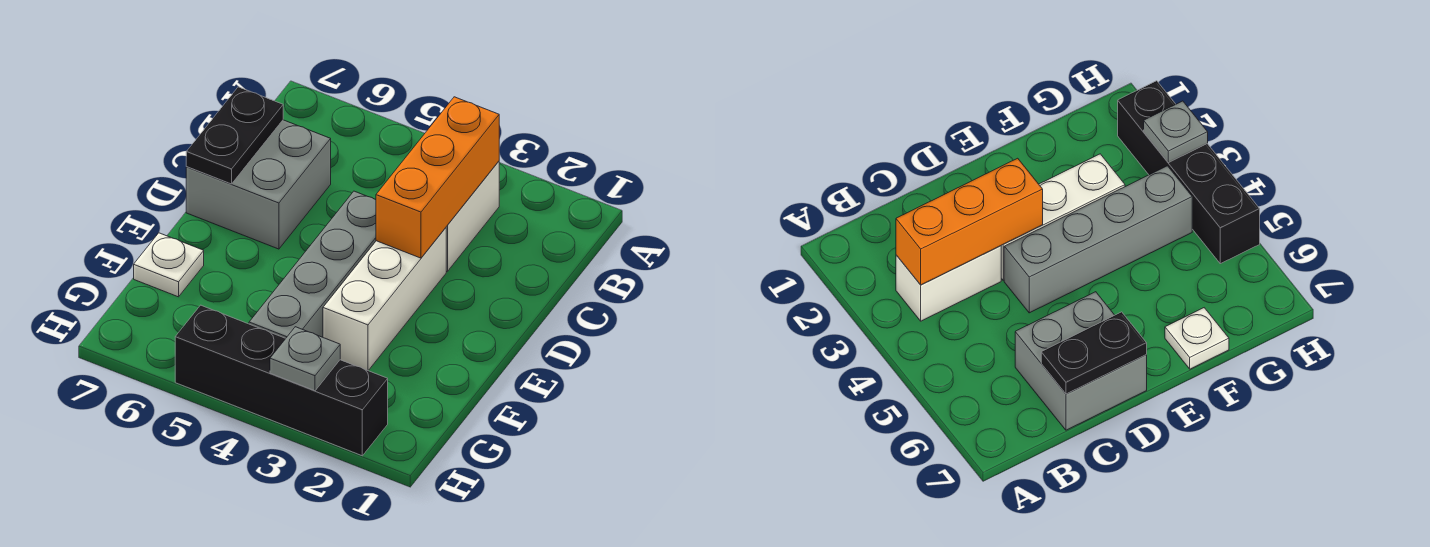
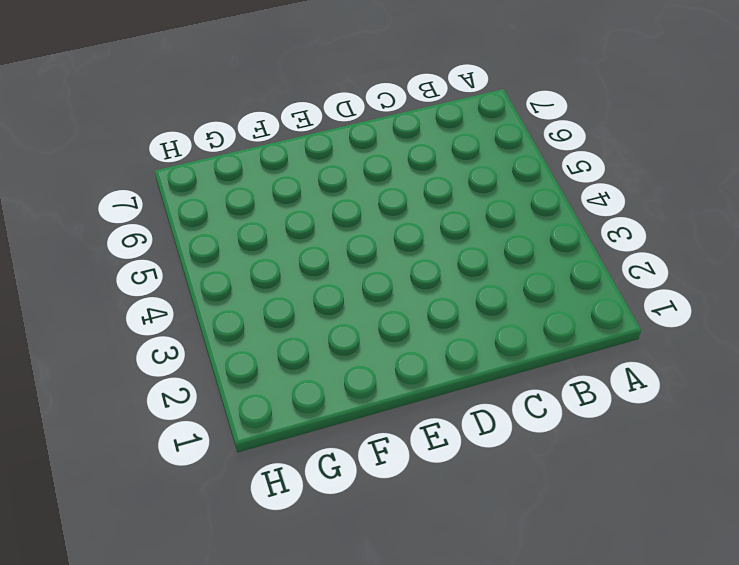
none -> white brick B3:C3 level 1
none -> grey brick C6:D7 level 1

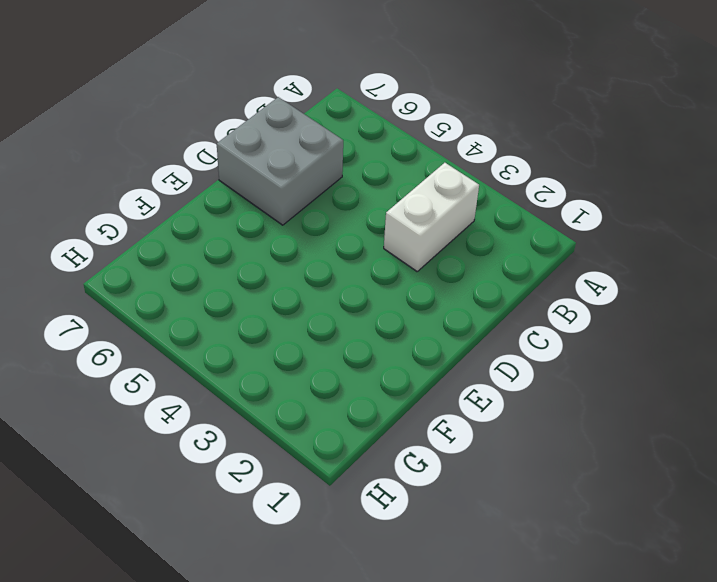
none -> white brick D3:F3 level 1
none -> grey brick D4:G4 level 1

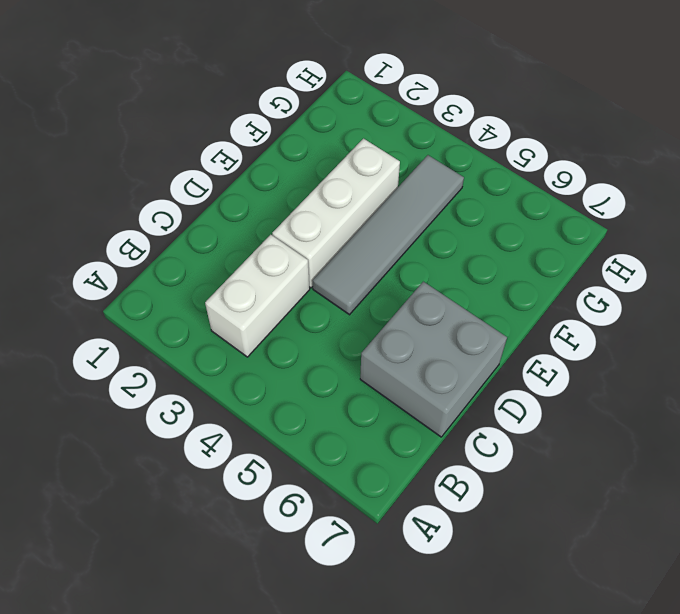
grey tile D4:G4 level 1 -> grey brick D4:G4 level 1
none -> white plate F7 level 1
none -> black brick H2:H5 level 1

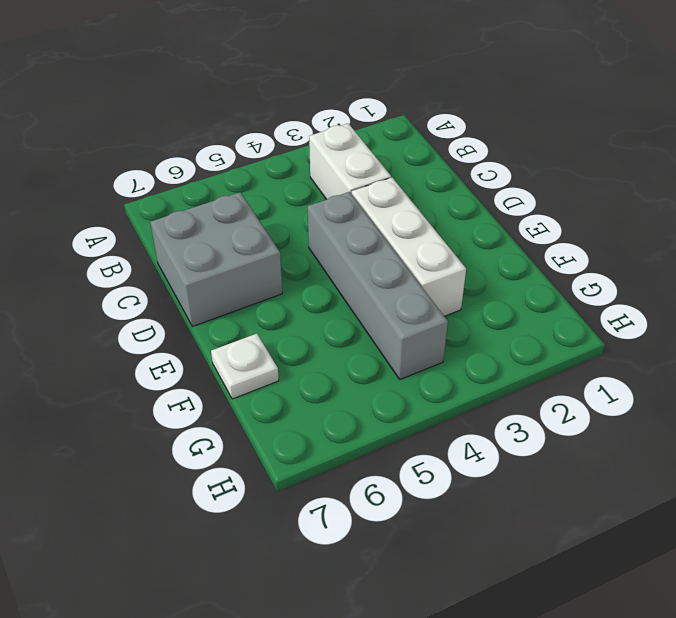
none -> black brick H2:H5 level 1
none -> orange brick B3:D3 level 2

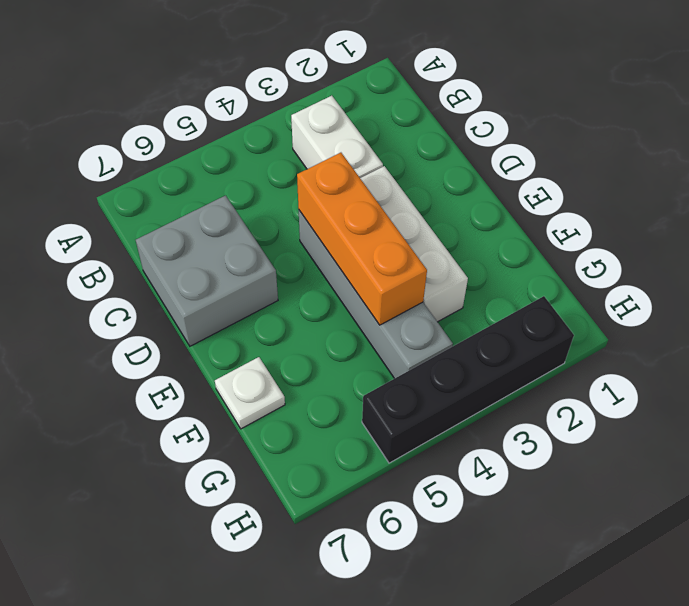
orange brick D4:F4 level 2 -> orange brick B3:D3 level 2
none -> black plate C7:D7 level 2
none -> grey plate H3 level 2

